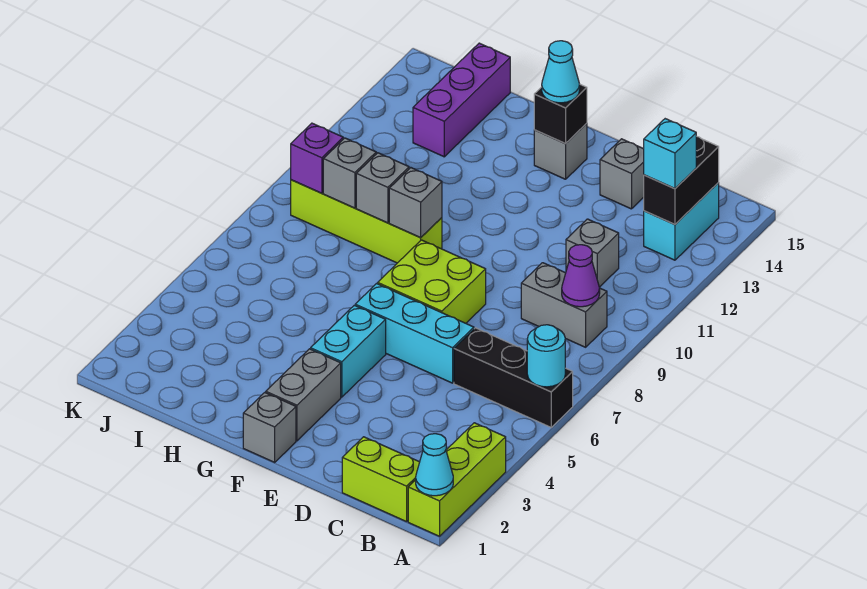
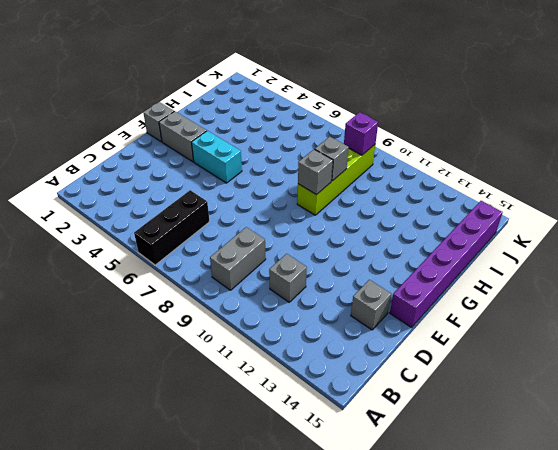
purple brick E15:J15 level 1 -> purple brick I13:I15 level 1
none -> lime brick A1:A3 level 1
none -> lime brick B1:C1 level 1
none -> cyan brick B13:B14 level 1

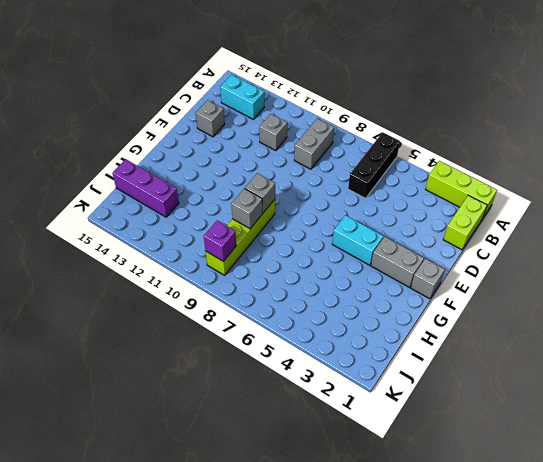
none -> cyan brick D6:F6 level 1
none -> lime brick E7:F8 level 1
none -> grey brick F14 level 1

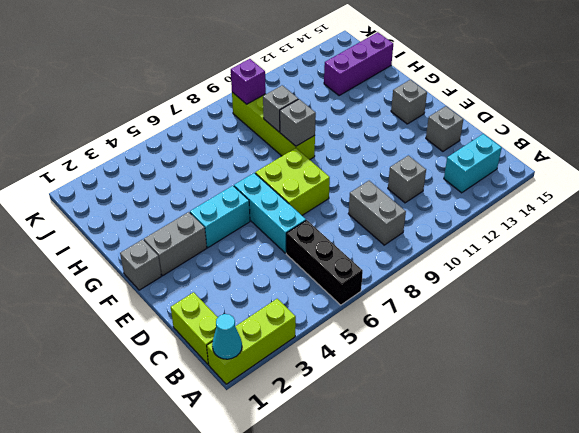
none -> cyan round brick A6 level 2
none -> purple cone B9 level 2
none -> black brick B13:B14 level 2

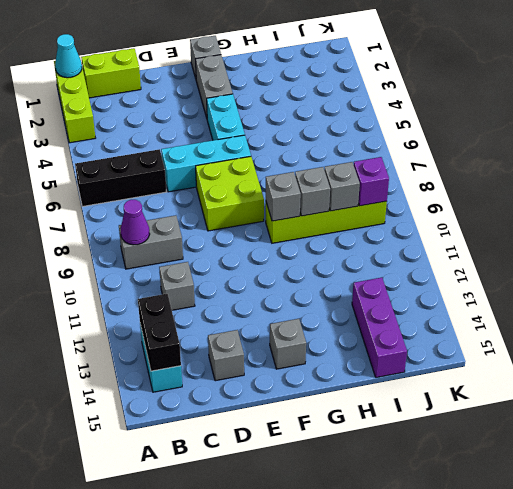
none -> cyan round brick A6 level 2
none -> black brick F14 level 2
none -> cyan brick B13 level 3

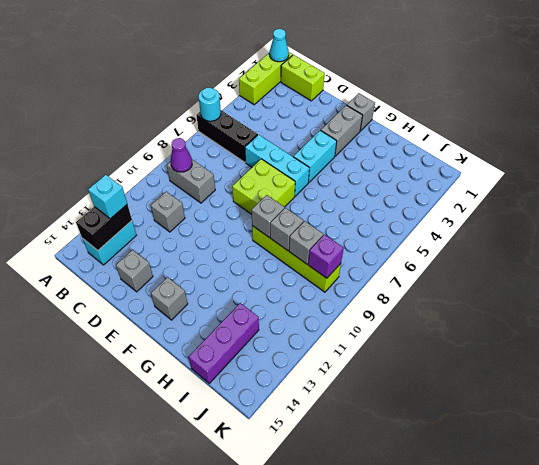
none -> black brick F14 level 2
none -> cyan cone F14 level 3

